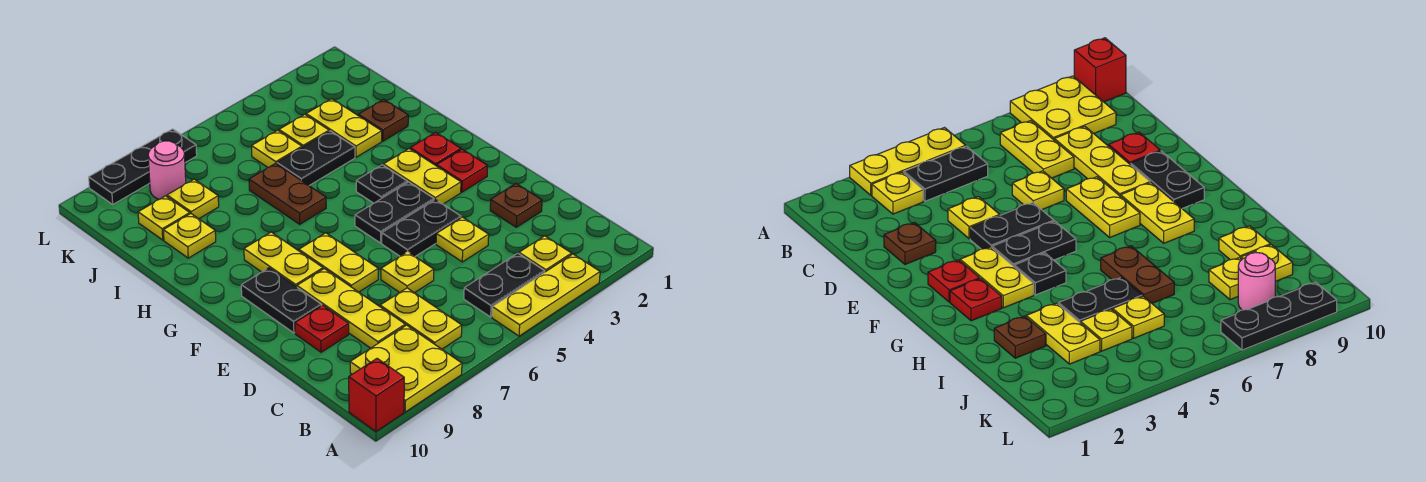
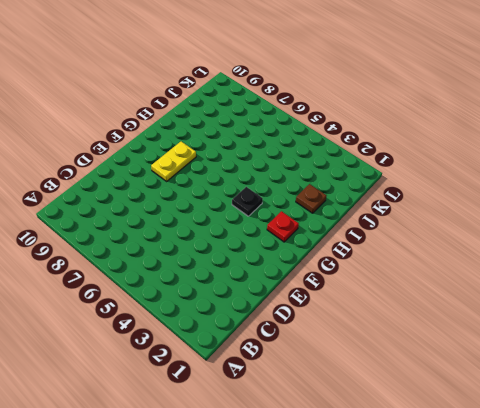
none -> yellow plate A3:A5 level 1
none -> yellow plate A8:B9 level 1
none -> red brick A10 level 1
none -> yellow plate B3 level 1

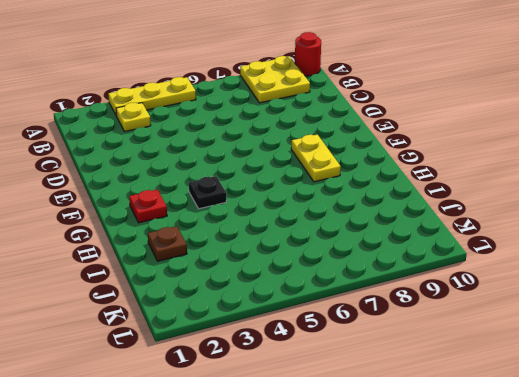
red round brick A10 level 1 -> red brick A10 level 1
none -> black plate B4:B5 level 1
none -> yellow plate B7:C7 level 1
none -> yellow plate C8:E8 level 1
none -> brown plate D2 level 1

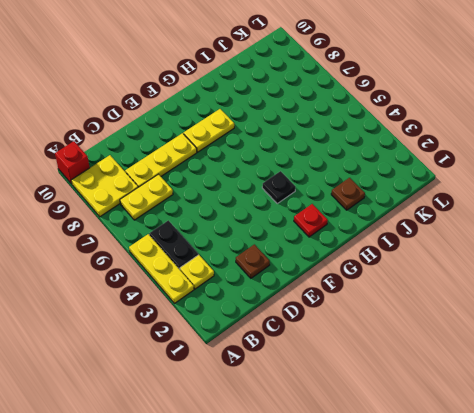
none -> yellow plate D4 level 1
none -> yellow plate D6 level 1
none -> red plate D9 level 1
none -> black plate E4:E5 level 1

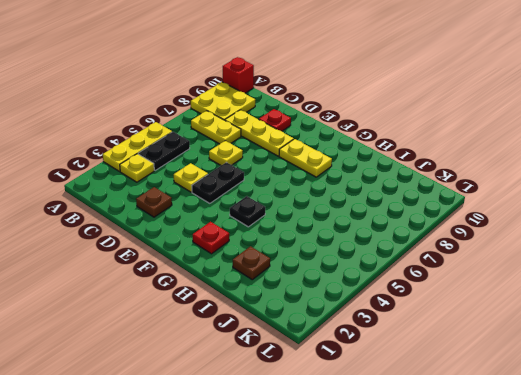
none -> yellow plate E7:F7 level 1
none -> black plate E9:F9 level 1
none -> red plate F2 level 1
none -> yellow plate F3:G3 level 1

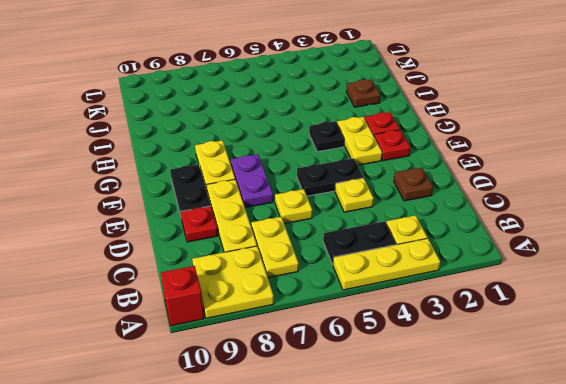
purple plate E7:F7 level 1 -> yellow plate E7:F7 level 1
none -> black plate F4:F5 level 1
none -> brown plate H6:I6 level 1
none -> yellow plate I3:J3 level 1
none -> black plate I4:I5 level 1

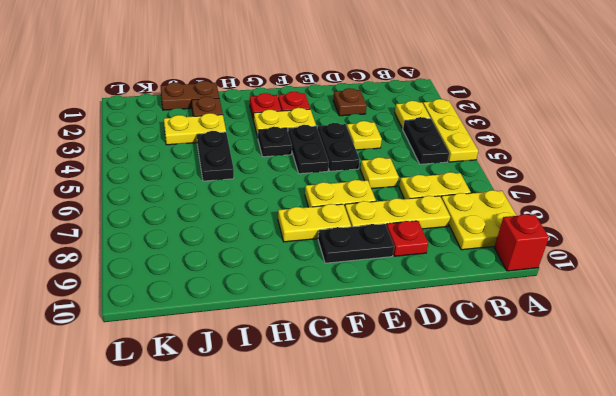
brown plate I1:J1 level 1 -> brown plate H6:I6 level 1
none -> yellow plate I9 level 1
none -> yellow plate J4 level 1
none -> yellow plate J5 level 1
none -> yellow plate J8 level 1

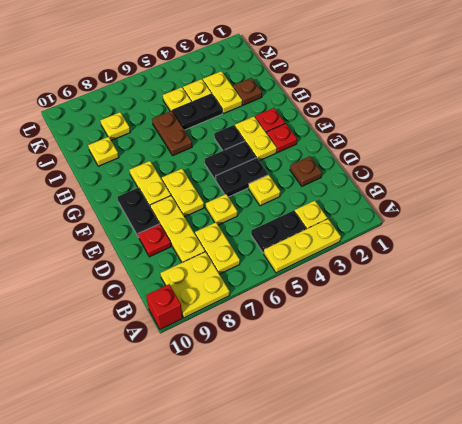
none -> yellow plate J9 level 1
none -> pink round brick K8 level 1
none -> black plate L7:L9 level 1

